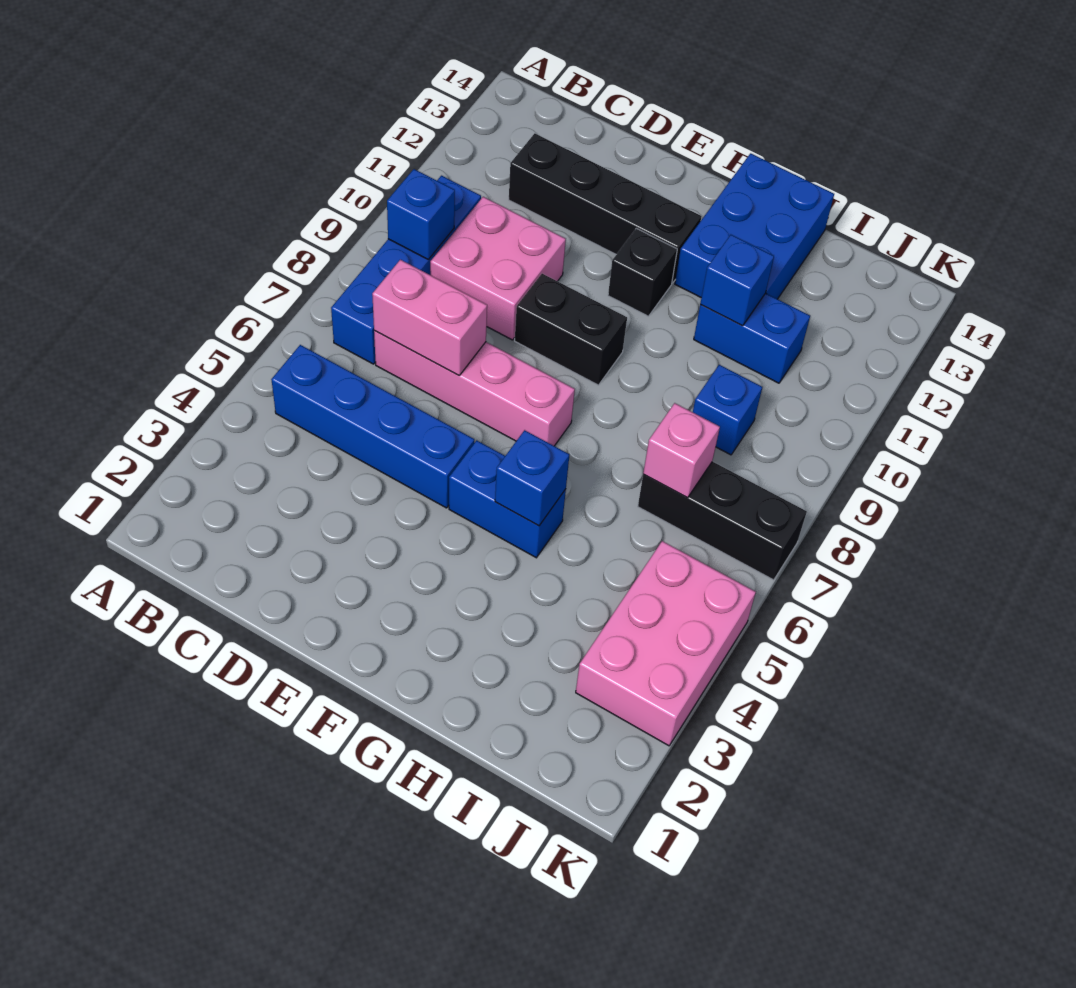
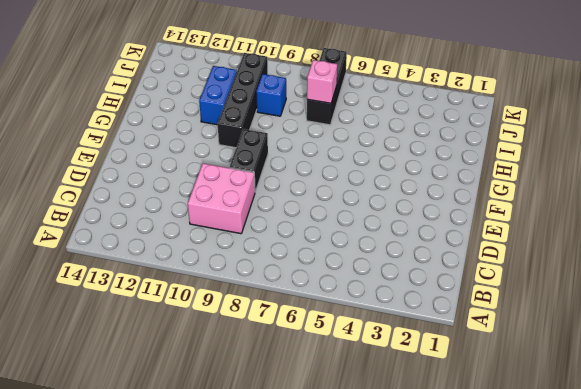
black brick G10:J10 level 1 -> black brick C12:F12 level 1
none -> blue brick B5:E5 level 1
none -> blue brick B7:B10 level 1
none -> pink brick C7:F7 level 1

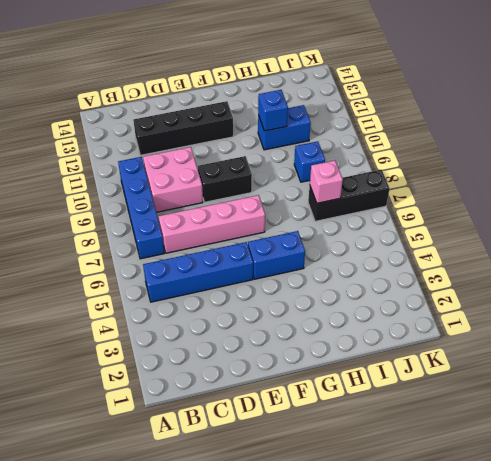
none -> black brick F11 level 1
none -> blue brick G12:H14 level 1
none -> pink brick J3:K5 level 1

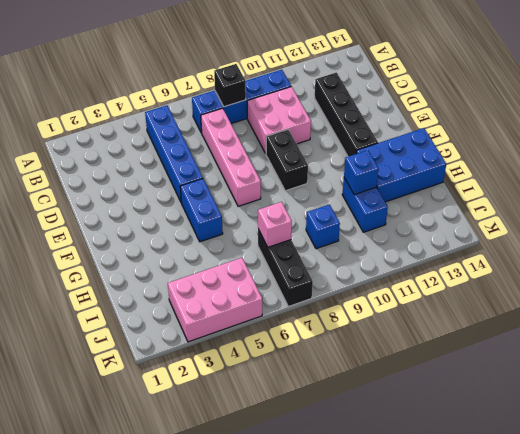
black brick B8 level 2 -> black brick F11 level 1
none -> blue brick B9 level 2
none -> pink brick C7:D7 level 2
none -> blue brick G5 level 2

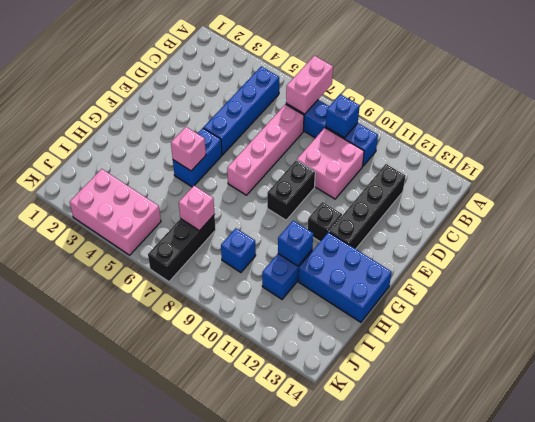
pink brick A7:B7 level 2 -> pink brick C7:D7 level 2
pink brick G5 level 2 -> blue brick G5 level 2

